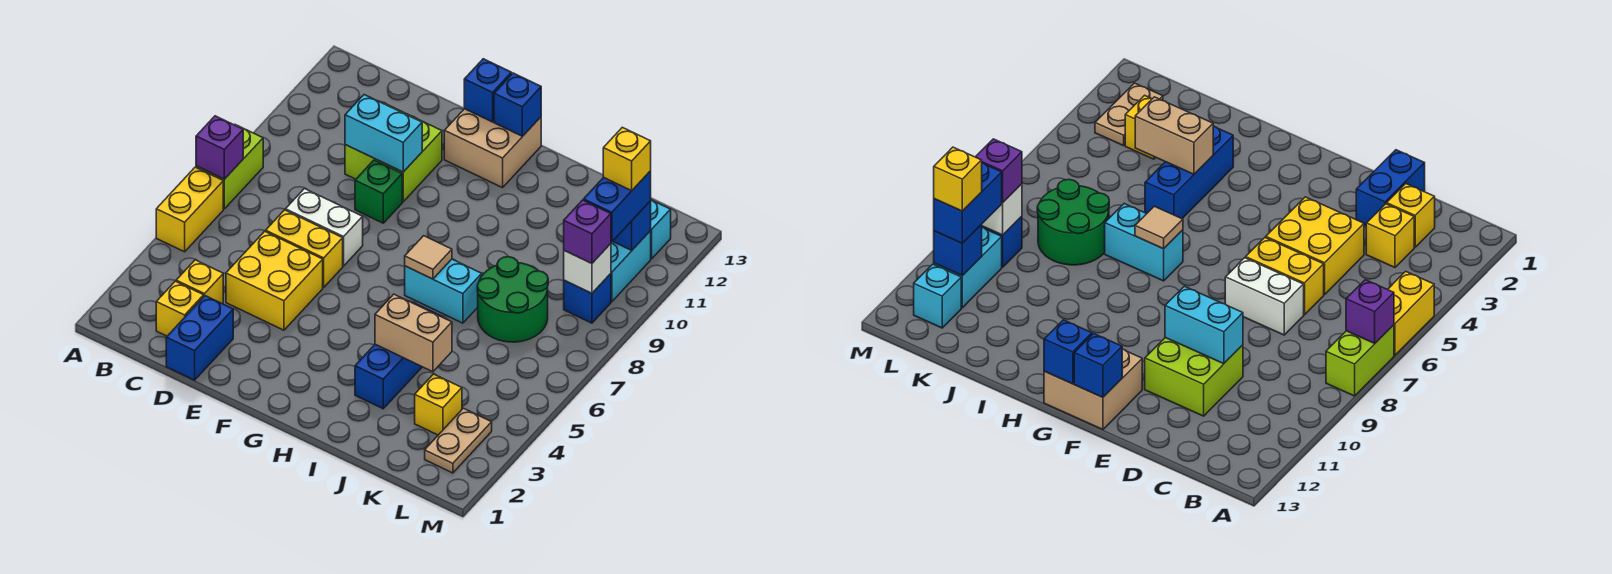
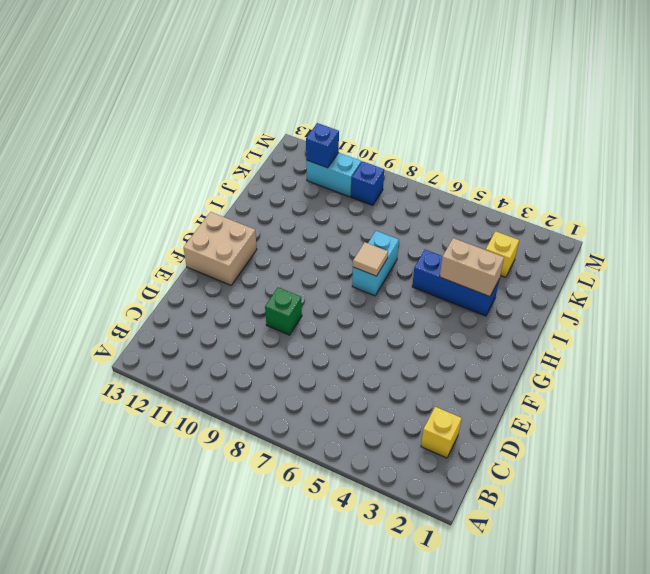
tan brick I3:I4 level 2 -> tan brick I4:J4 level 2
none -> yellow brick A5:A6 level 1
none -> lime brick A7:A8 level 1
none -> yellow brick C3 level 1
none -> blue brick D1:D2 level 1

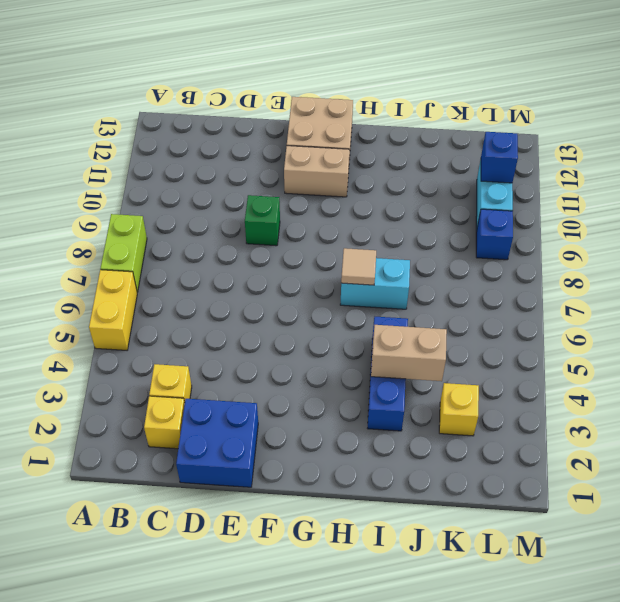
blue brick D1:E2 level 1 -> blue brick D1:D2 level 1
tan brick F11:G11 level 1 -> none
none -> yellow brick D4:E5 level 1
none -> yellow brick D6:E6 level 1
none -> white brick D7:E7 level 1
none -> lime brick D10:E11 level 1

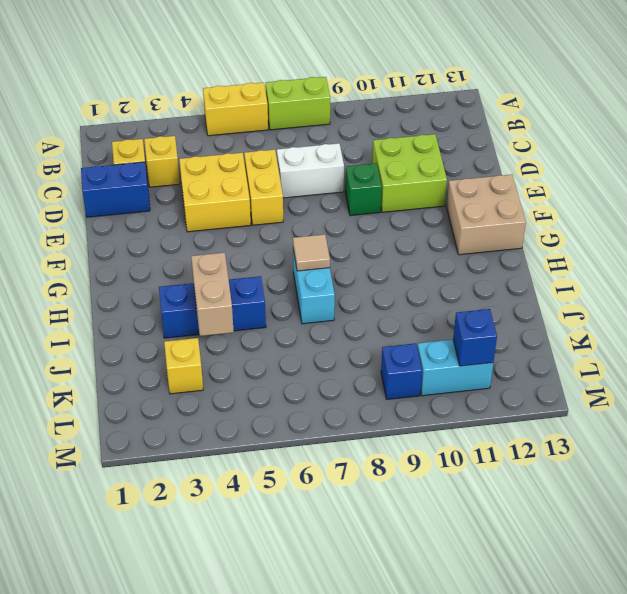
white brick D7:D8 level 1 -> white brick D7:E7 level 1
none -> green round brick J7:K8 level 1
none -> tan plate L2:L3 level 1
none -> cyan brick L12 level 1
none -> purple brick A7 level 2

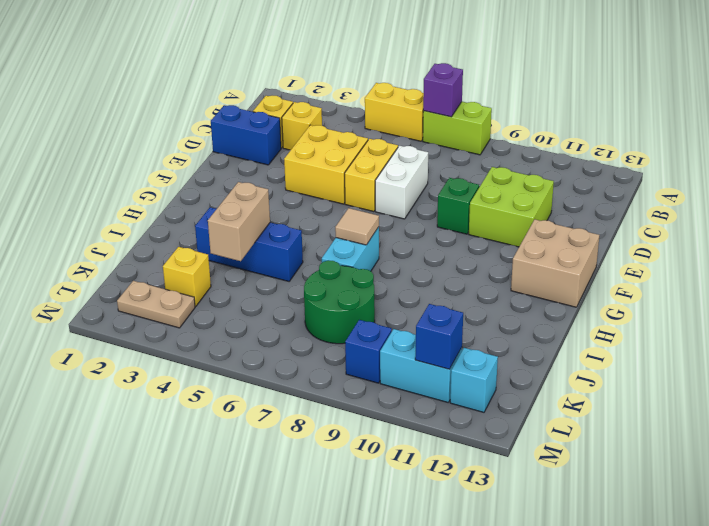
none -> cyan brick D10:E10 level 2
none -> blue brick F13 level 2
none -> blue brick G13 level 2
none -> white brick L9 level 2

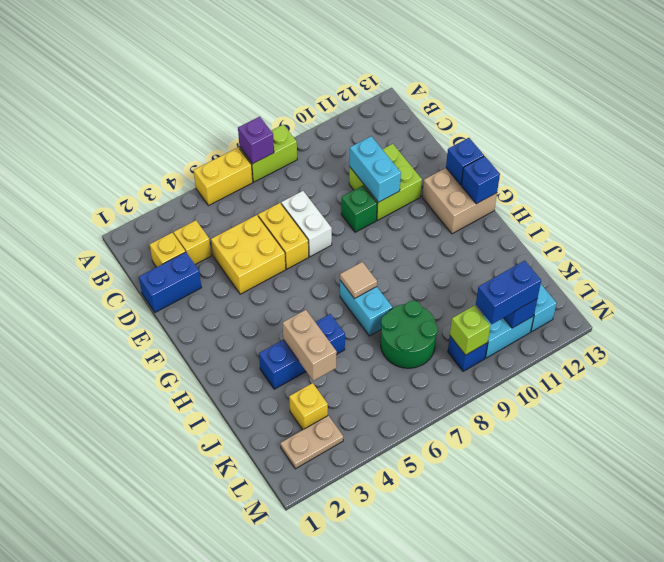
lime brick L9 level 2 -> white brick L9 level 2
none -> purple brick L9 level 3
none -> yellow brick L11 level 4

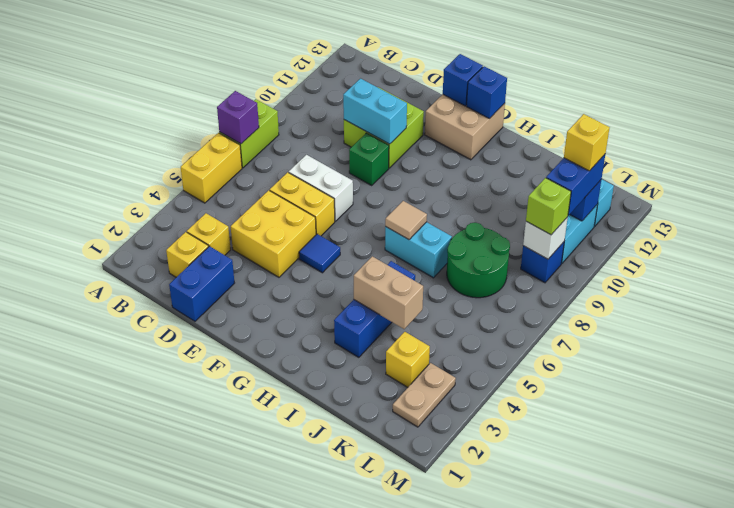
blue tile F5 level 1 -> none
lime brick L9 level 3 -> purple brick L9 level 3

